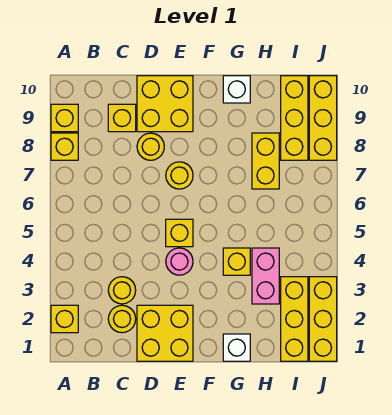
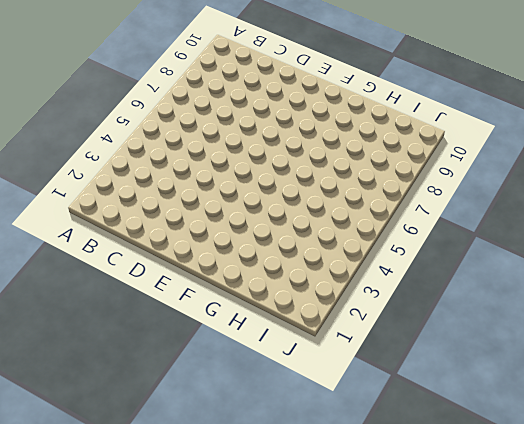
none -> yellow brick A2 level 1
none -> yellow brick A8 level 1
none -> yellow brick A9 level 1

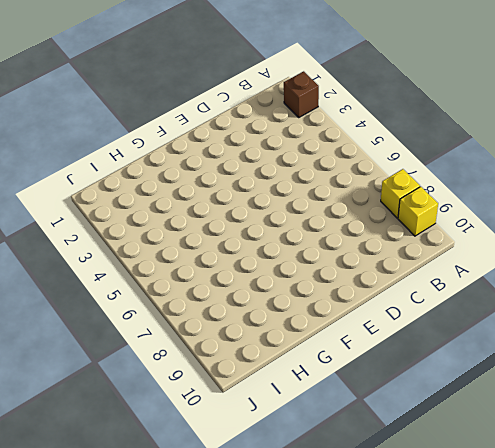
brown brick A2 level 1 -> yellow brick A2 level 1
none -> yellow round brick C2 level 1
none -> yellow round brick C3 level 1
none -> yellow brick C9 level 1

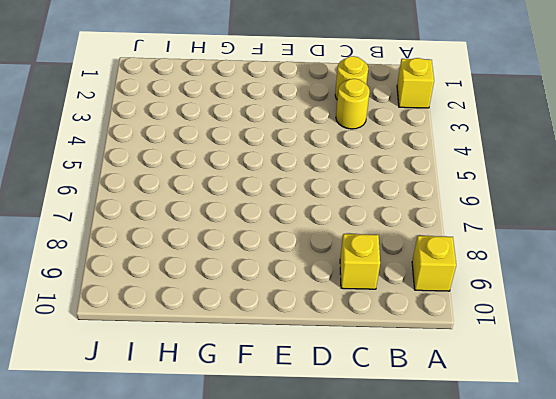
none -> yellow brick A8 level 1
none -> yellow brick D1:E2 level 1
none -> yellow round brick D8 level 1

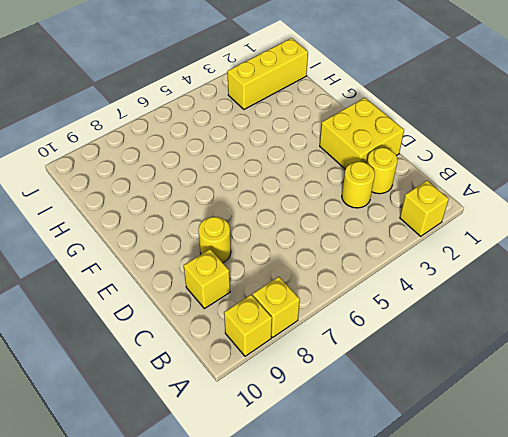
none -> yellow brick D9:E10 level 1
none -> pink round brick E4 level 1
none -> yellow brick E5 level 1

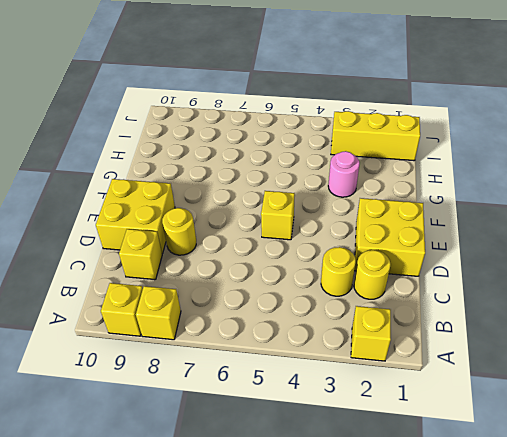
pink round brick G3 level 1 -> pink round brick E4 level 1
none -> yellow round brick E7 level 1
none -> white brick G1 level 1
none -> yellow brick G4 level 1

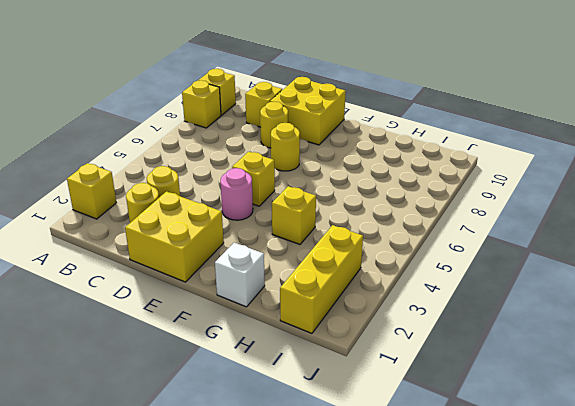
none -> white brick G10 level 1
none -> pink brick H3:H4 level 1
none -> yellow brick H7:H8 level 1

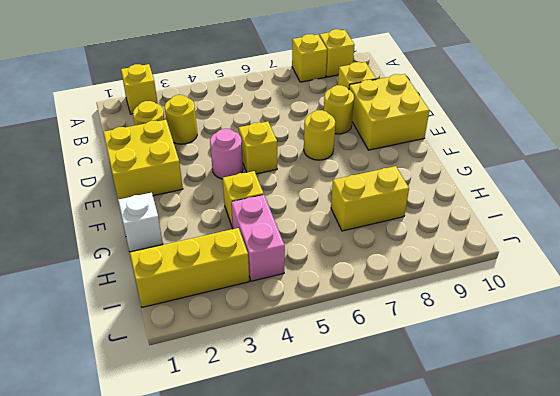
pink brick H4:I4 level 1 -> pink brick H3:H4 level 1
none -> white brick G10 level 1
none -> yellow brick I8:I10 level 1
none -> yellow brick J1:J3 level 1

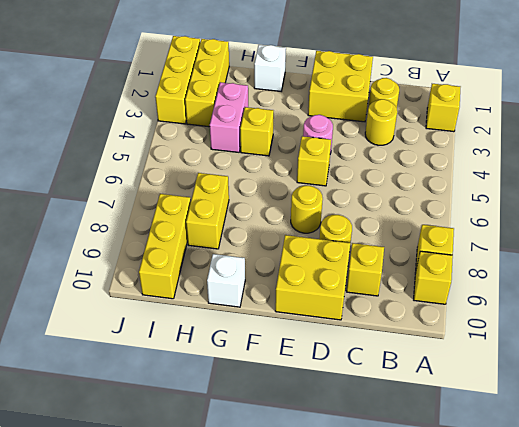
none -> yellow brick J8:J10 level 1

